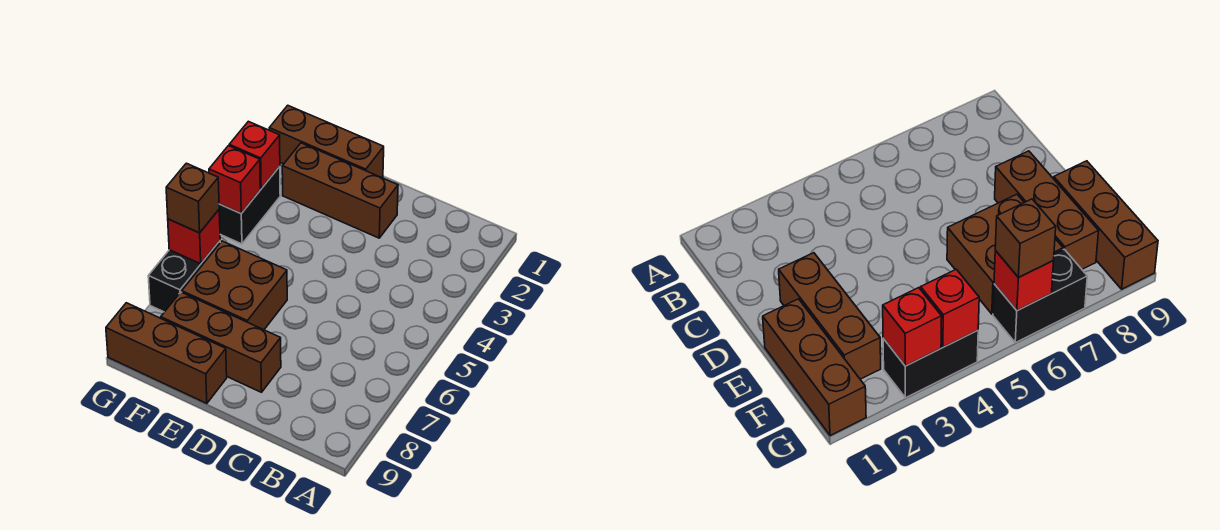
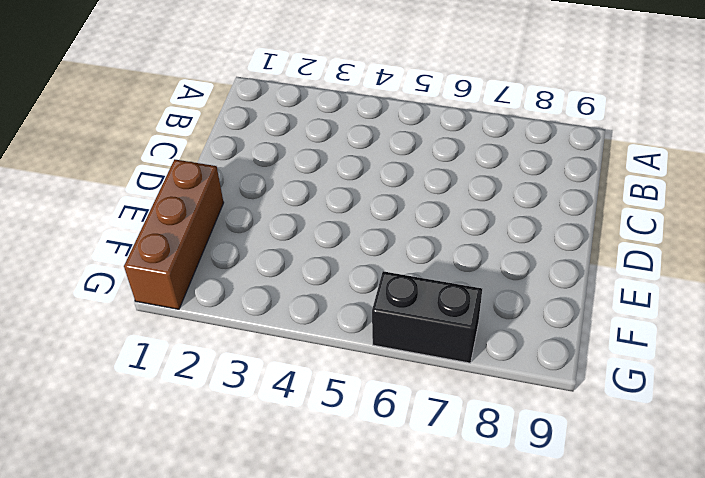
none -> brown brick D2:F2 level 1
none -> brown brick D8:F8 level 1

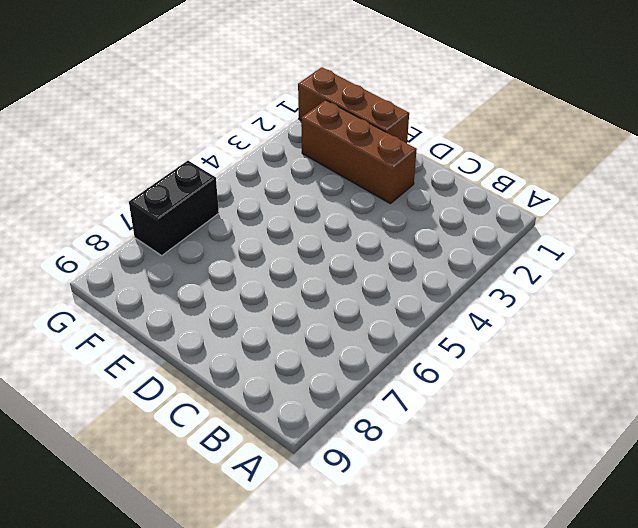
none -> brown brick D8:F8 level 1
none -> brown brick E6:F7 level 1

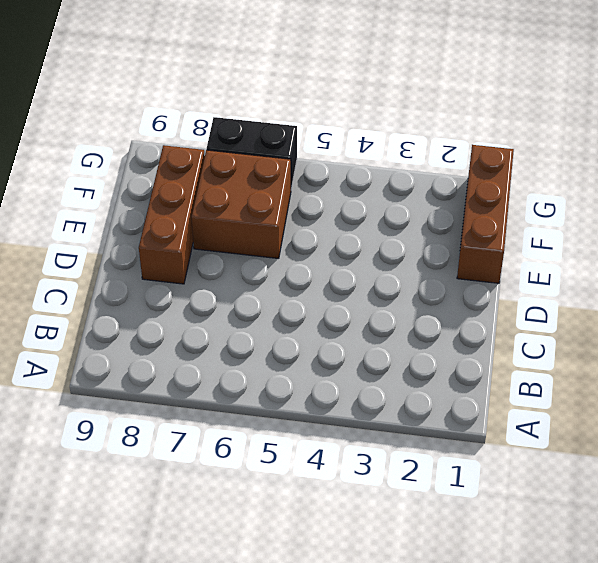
none -> brown brick D2:F2 level 1
none -> brown brick E9:G9 level 1

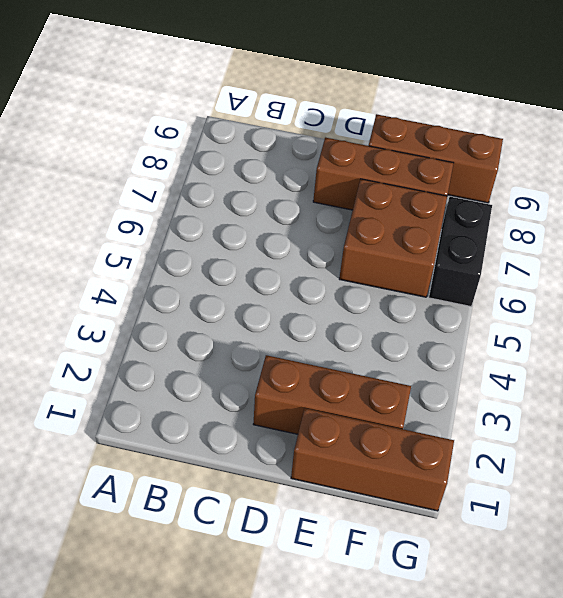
none -> black brick G3:G4 level 1
none -> red brick G3 level 2

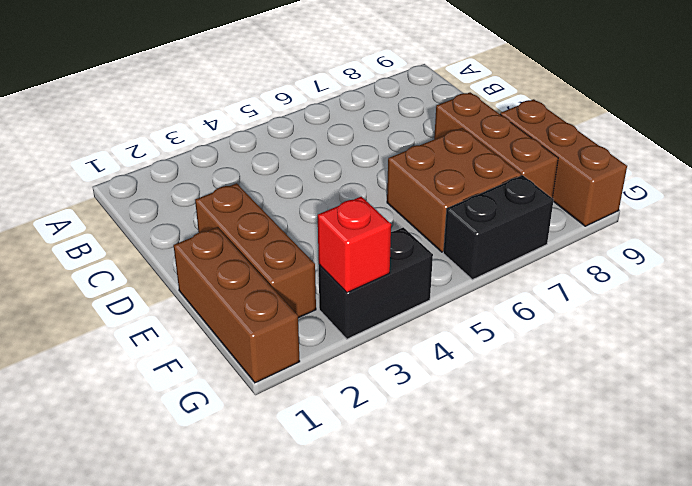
none -> red brick G4 level 2
none -> red brick G6 level 2

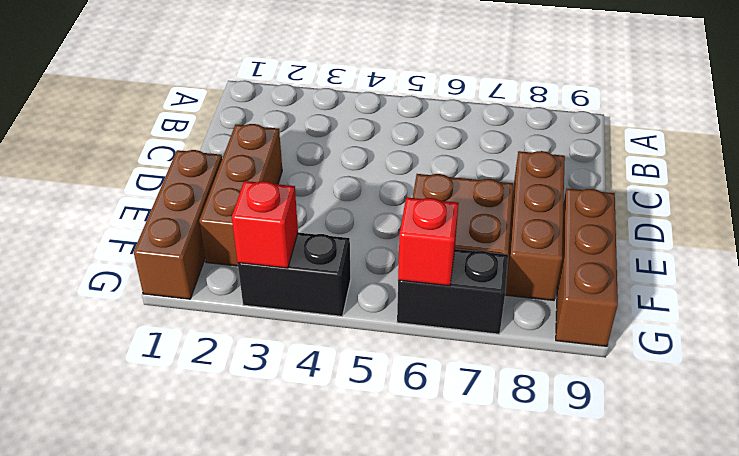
none -> red brick G4 level 2
none -> brown brick G6 level 3

